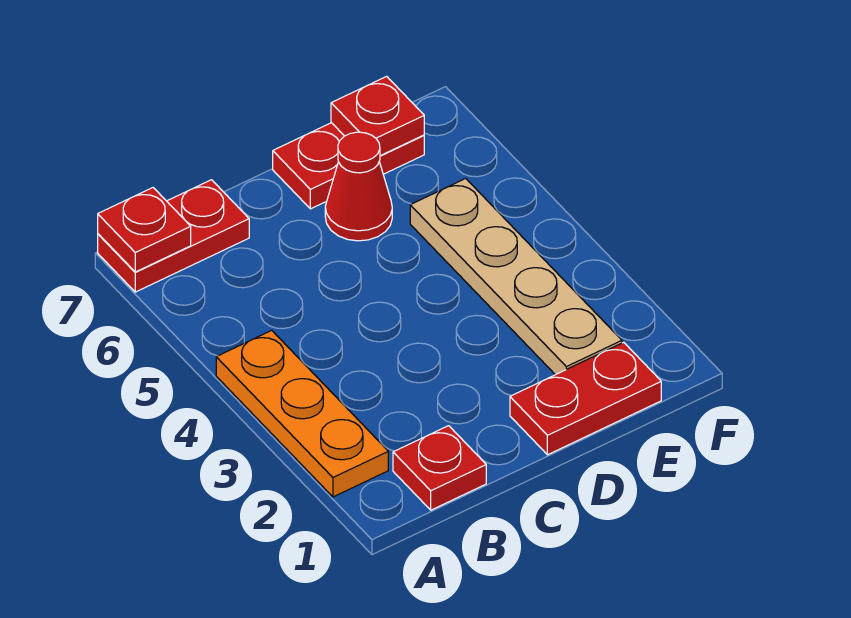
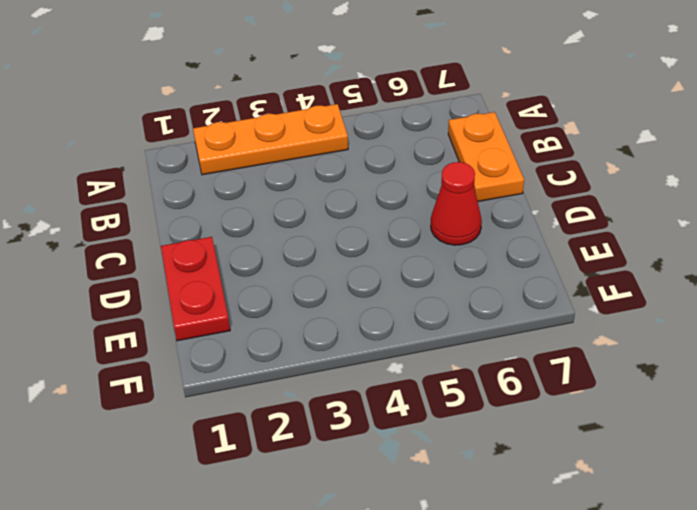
orange plate B7:C7 level 1 -> red plate A7:B7 level 1
none -> red plate B1 level 1
none -> red plate D7:E7 level 1

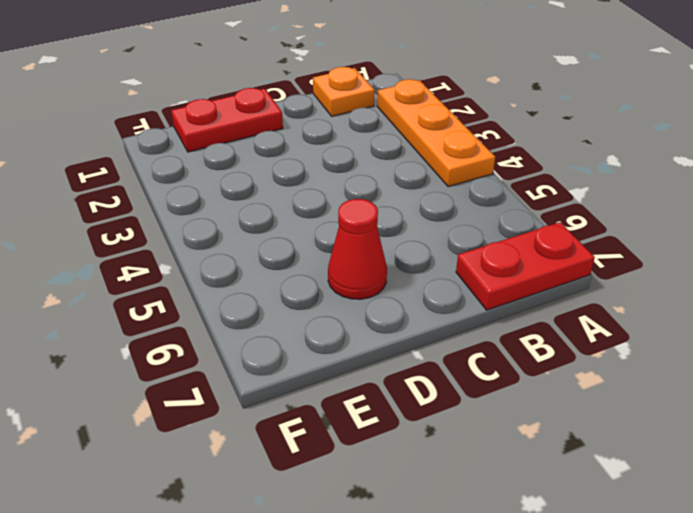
orange plate B1 level 1 -> red plate B1 level 1
none -> red plate D7:E7 level 1
none -> tan plate E2:E5 level 1

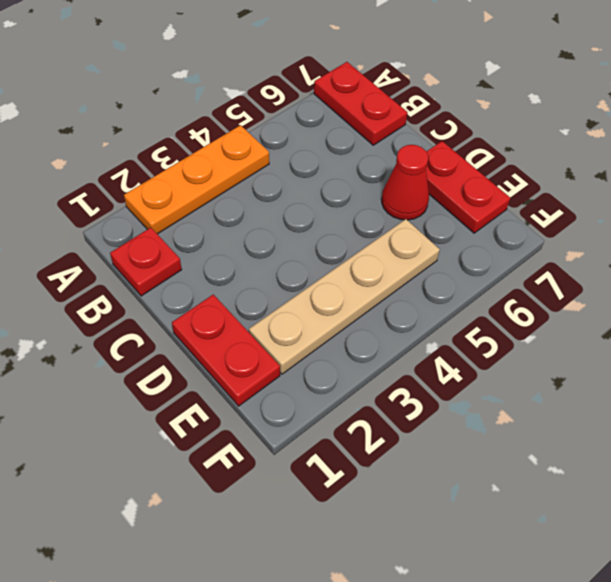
none -> red plate A7 level 2
none -> red plate E7 level 2

